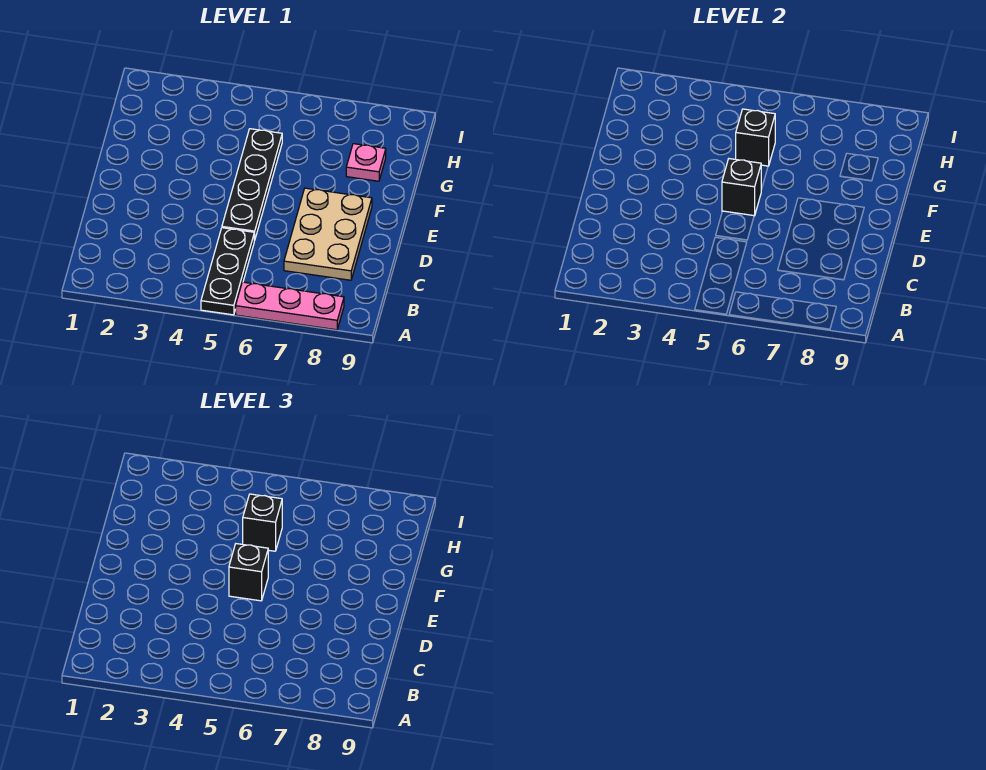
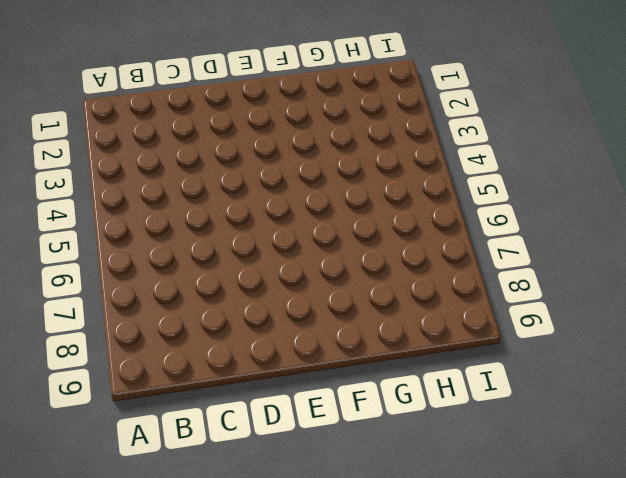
none -> black plate A5:C5 level 1
none -> pink plate A6:A8 level 1

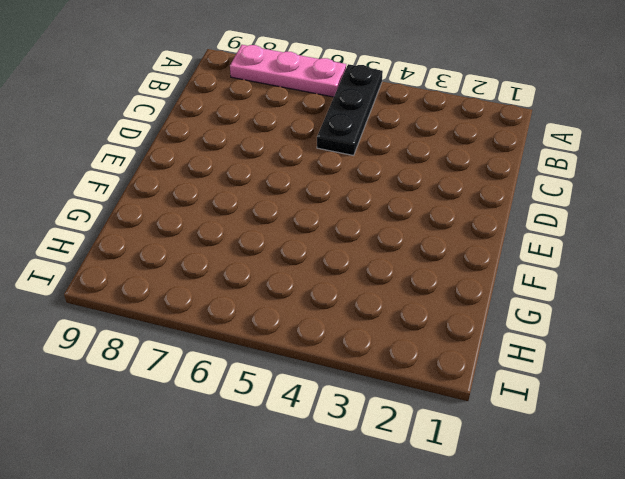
none -> tan plate C7:E8 level 1
none -> black plate D5:G5 level 1

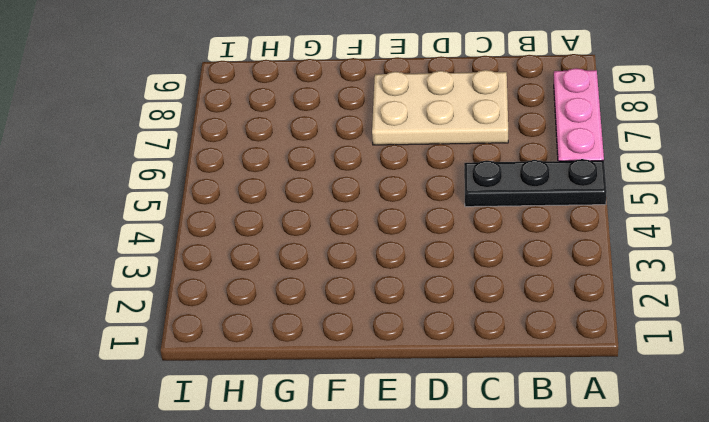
none -> black plate D5:G5 level 1
none -> pink plate G8 level 1

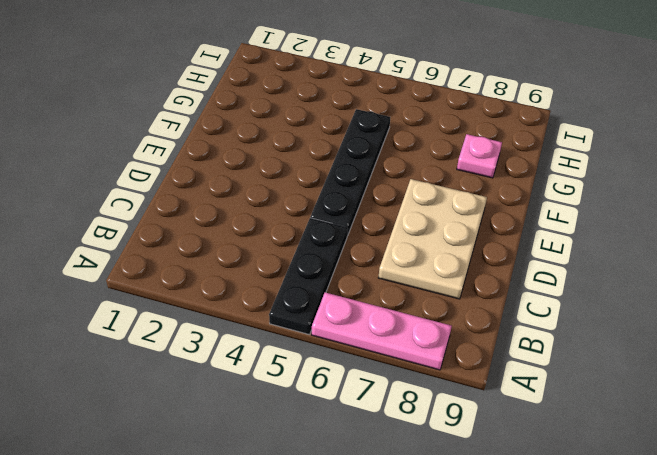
none -> black brick E5 level 2
none -> black brick G5 level 2

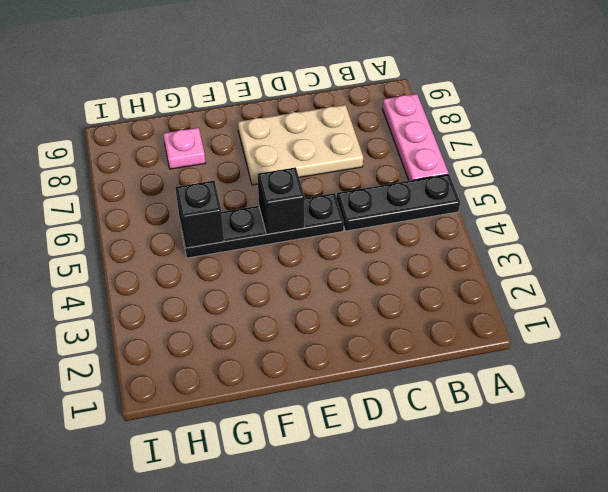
none -> black brick E5 level 3
none -> black brick G5 level 3

